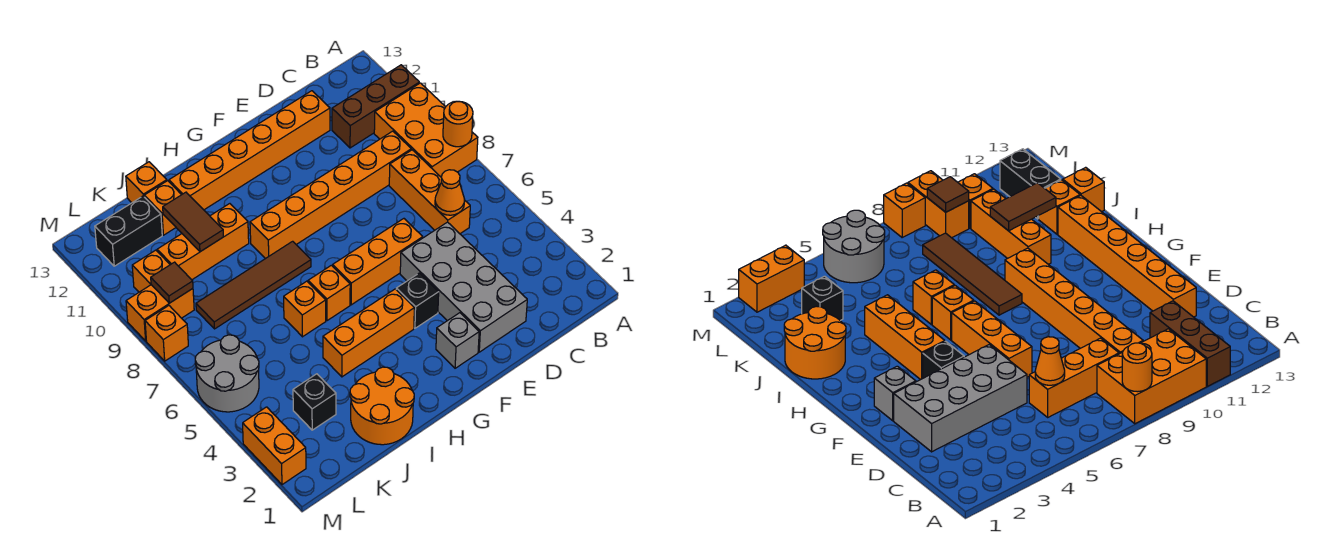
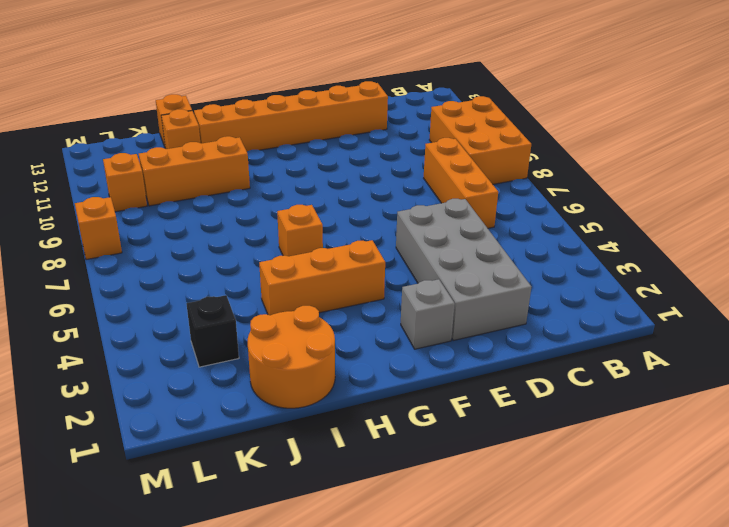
none -> brown brick A11:C11 level 1
none -> orange brick C9:H9 level 1
none -> orange brick E6:G6 level 1

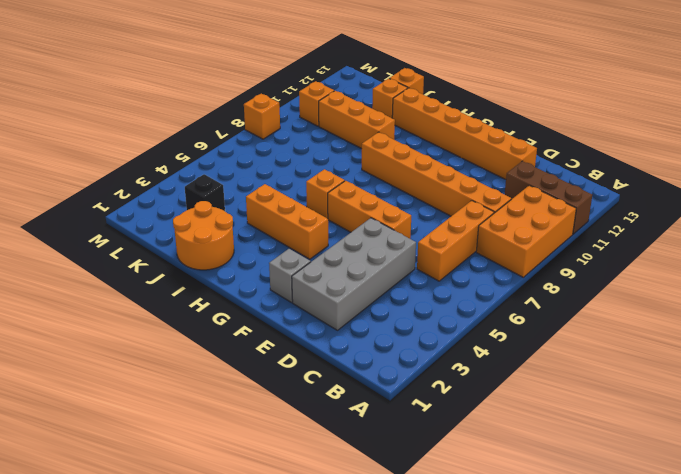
none -> black brick F4 level 1
none -> brown tile H8:K8 level 1
none -> orange brick I6 level 1

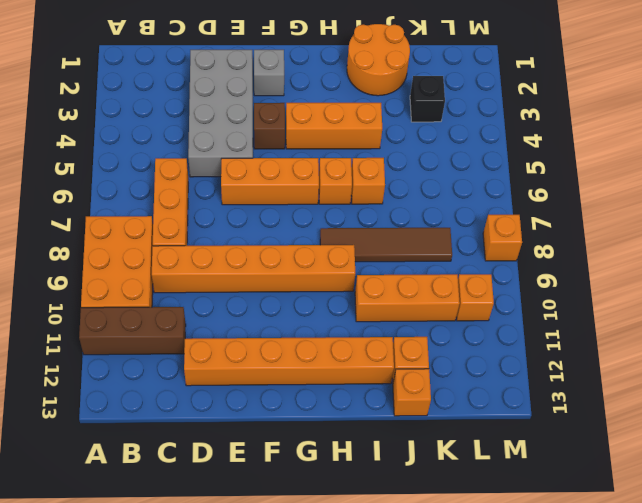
brown brick F4 level 1 -> black brick F4 level 1
none -> black brick K12:L12 level 1
none -> grey round brick L5:M6 level 1
none -> orange brick L9:M9 level 1

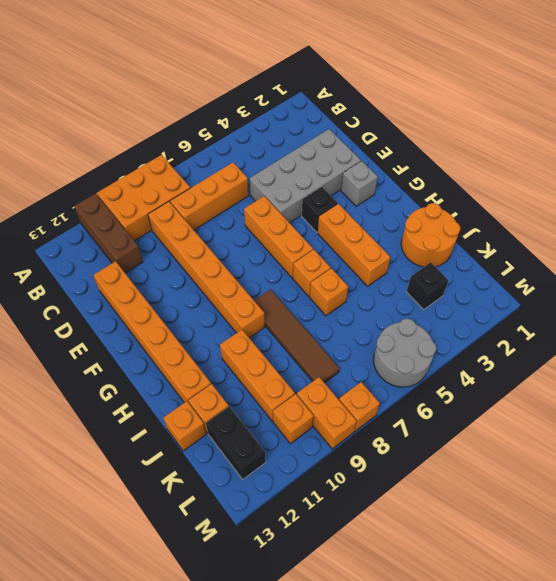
none -> orange brick M2:M3 level 1
none -> orange round brick A8 level 2
none -> orange cone C6 level 2

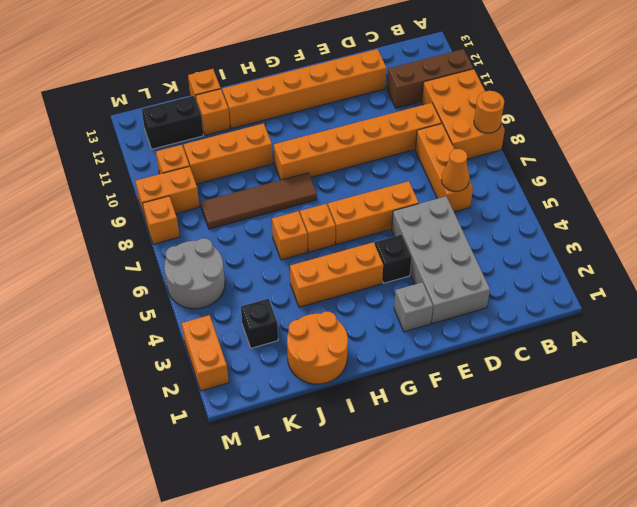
none -> brown tile J10:J11 level 2
none -> brown tile L9 level 2

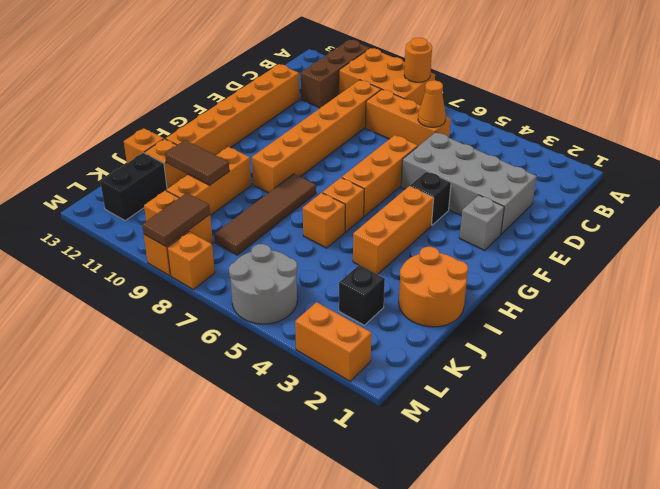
brown tile L9:M9 level 2 -> brown tile L9 level 2

